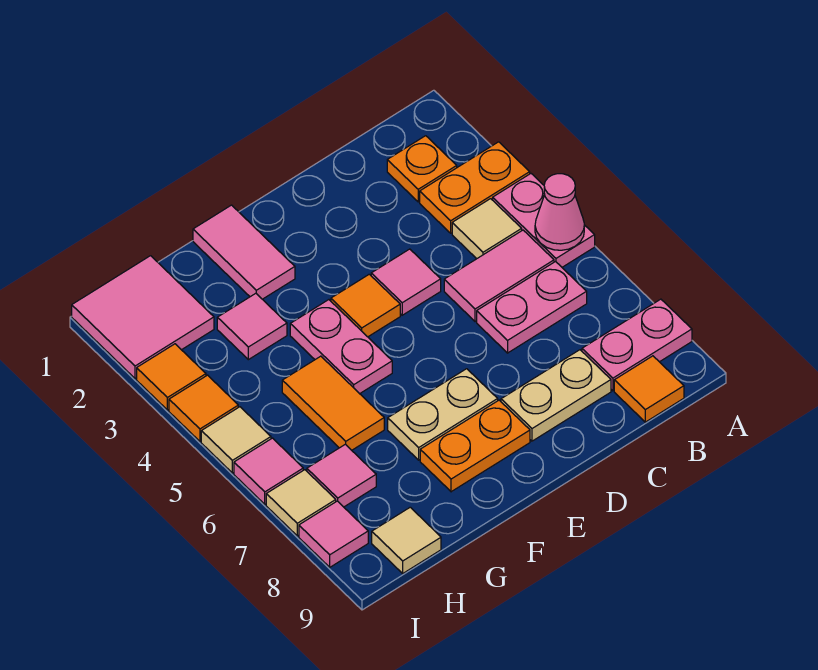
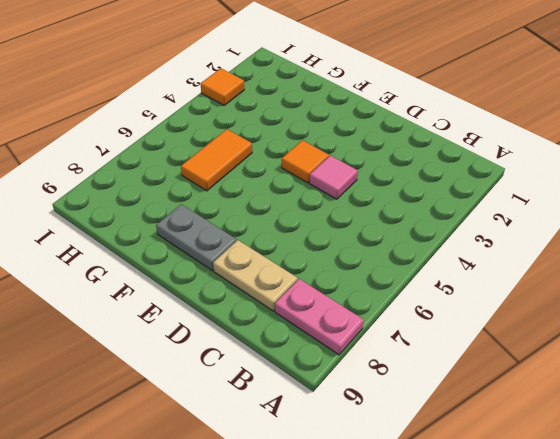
grey plate E8:F8 level 1 -> orange plate E8:F8 level 1
none -> orange plate A3:B3 level 1
none -> pink plate A4:A5 level 1
none -> orange plate B2 level 1

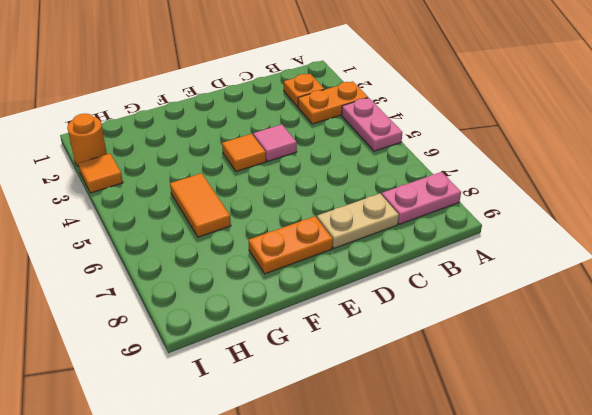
orange round brick I2 level 1 -> pink tile H1:I2 level 1
none -> tan tile B4 level 1
none -> pink tile B5:C5 level 1
none -> pink plate B6:C6 level 1

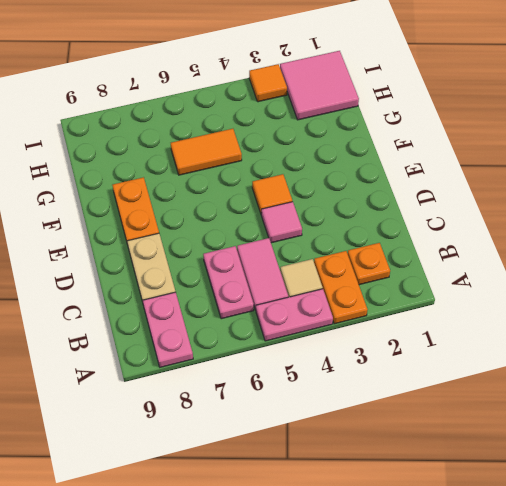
none -> orange tile B9 level 1
none -> tan plate E7:F7 level 1
none -> pink tile F1:F2 level 1

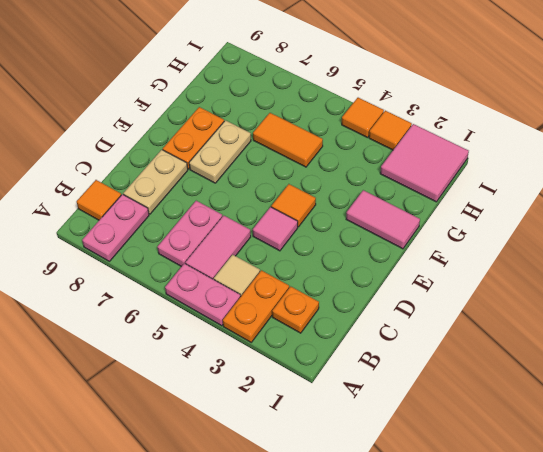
none -> pink plate F4:F5 level 1
none -> pink tile G3 level 1
none -> pink tile H7 level 1

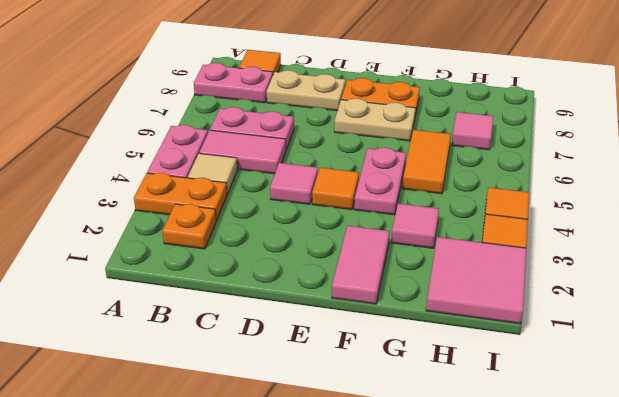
none -> tan tile H9 level 1
none -> tan tile I5 level 1
none -> pink tile I6 level 1

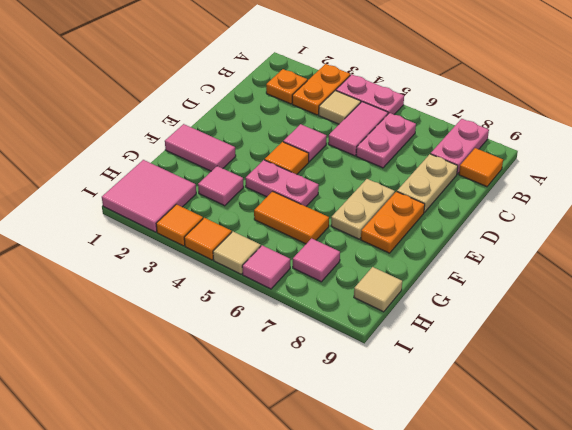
none -> tan tile I7 level 1
none -> pink tile I8 level 1
none -> pink cone A5 level 2

